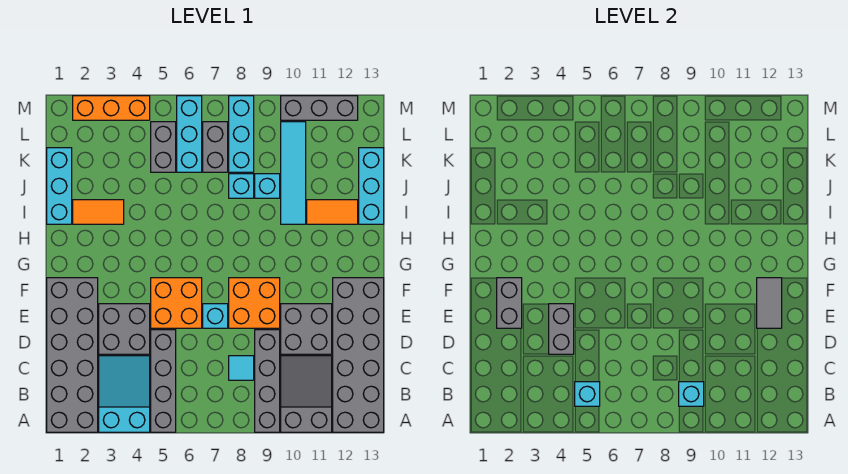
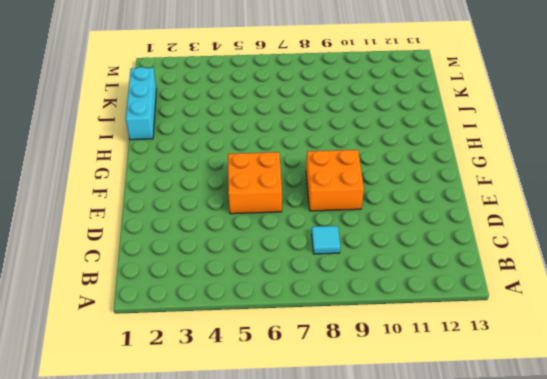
none -> grey brick A1:F2 level 1
none -> cyan slope A3:C4 level 1 top A
none -> grey brick A5:D5 level 1
none -> grey brick A9:D9 level 1

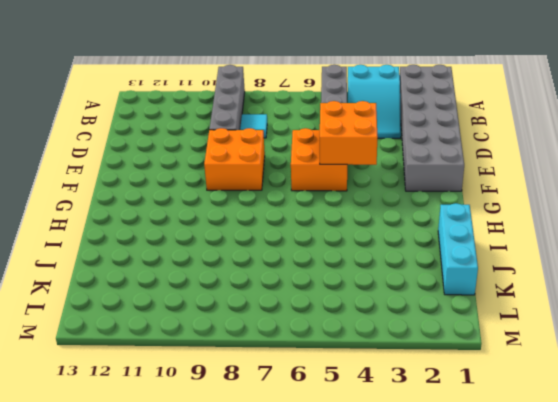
orange brick E4:F5 level 2 -> grey brick D4:E4 level 2
none -> grey slope A10:C11 level 1 top A
none -> grey brick A12:F13 level 1
none -> grey brick D3:E4 level 1
none -> grey brick D10:E11 level 1

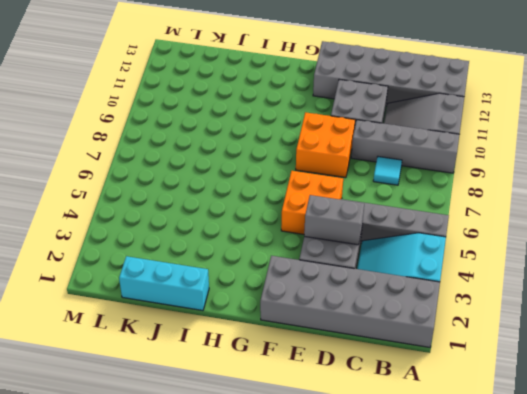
none -> cyan brick E7 level 1
none -> orange tile I2:I3 level 1
none -> cyan tile I10:L10 level 1
none -> orange tile I11:I12 level 1

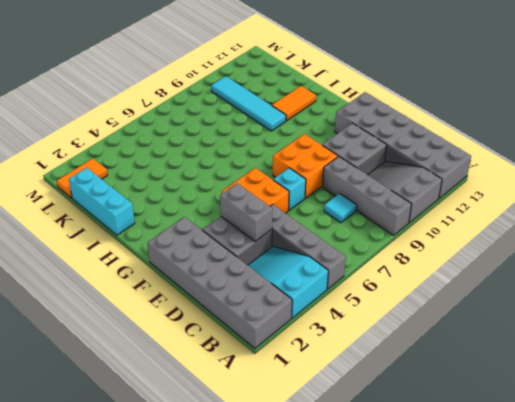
orange tile L1:L2 level 1 -> orange tile I2:I3 level 1
none -> cyan brick I13:K13 level 1
none -> cyan brick J8 level 1
none -> cyan brick J9 level 1
none -> grey brick K5:L5 level 1

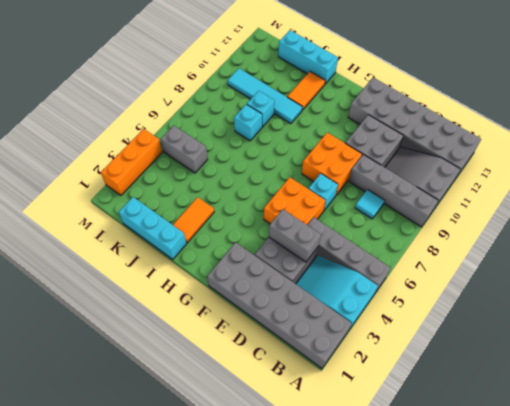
none -> cyan brick K6:M6 level 1
none -> grey brick K7:L7 level 1
none -> cyan brick K8:M8 level 1
none -> grey brick M10:M12 level 1

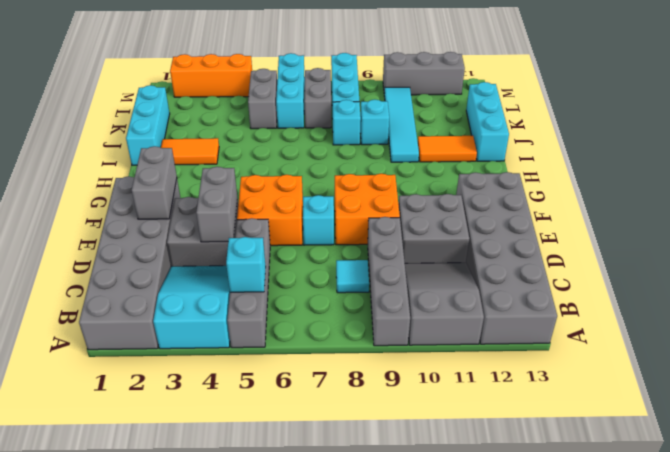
none -> cyan brick B9 level 2
none -> grey tile E12:F12 level 2

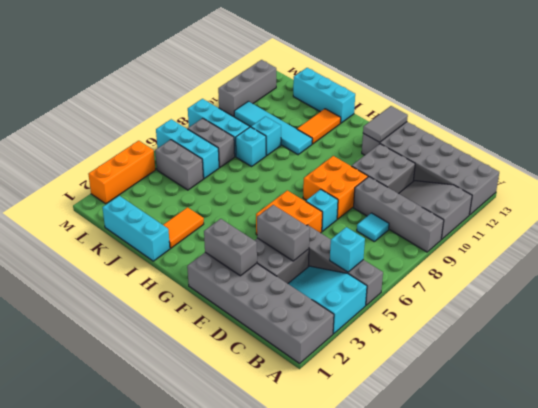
grey tile F12:F13 level 2 -> grey tile E12:F12 level 2
none -> cyan brick B9 level 2

